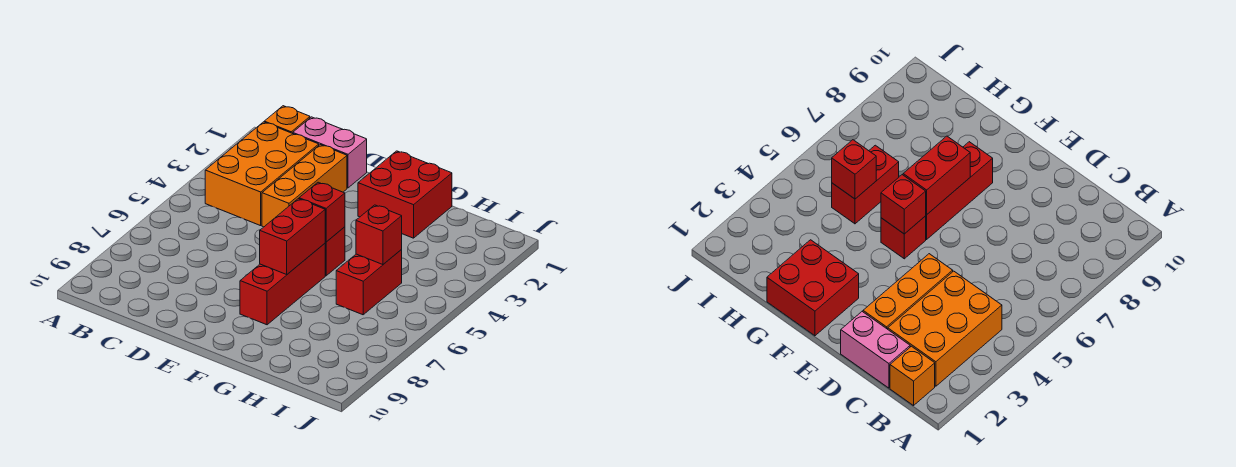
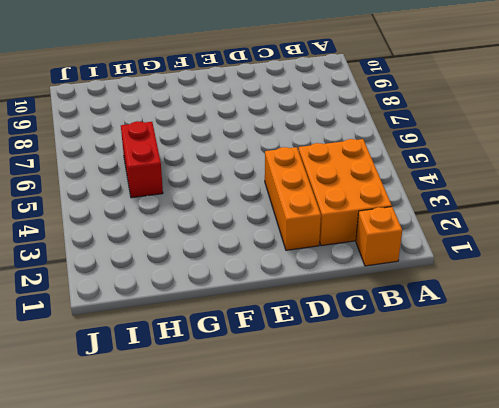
none -> pink brick C1:D1 level 1
none -> red brick F1:G2 level 1

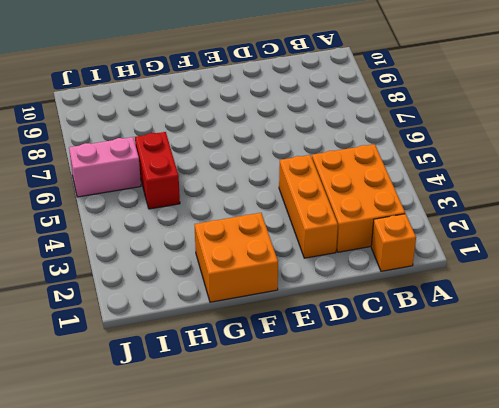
orange brick F1:G2 level 1 -> red brick F1:G2 level 1
pink brick I6:J6 level 1 -> pink brick C1:D1 level 1
none -> red brick F5 level 1
none -> red brick F6:F8 level 1

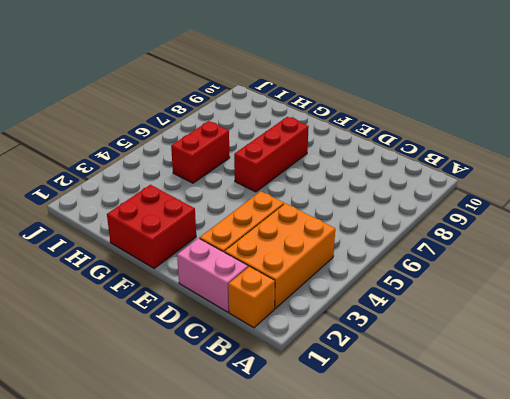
none -> red brick F5 level 1
none -> red brick F5 level 2

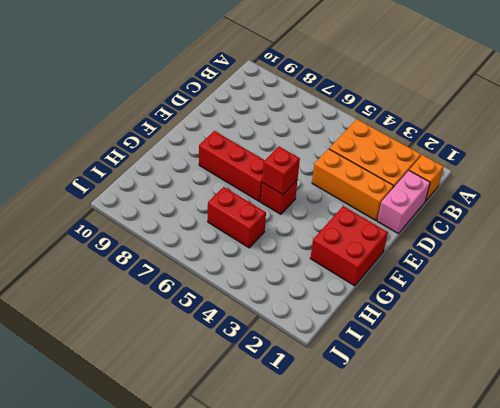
none -> red brick F6:F7 level 2
none -> red brick H5 level 2

